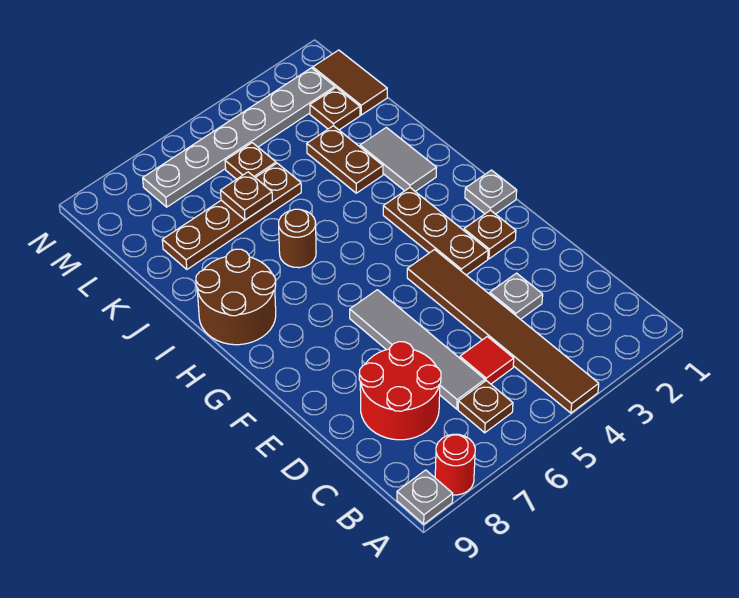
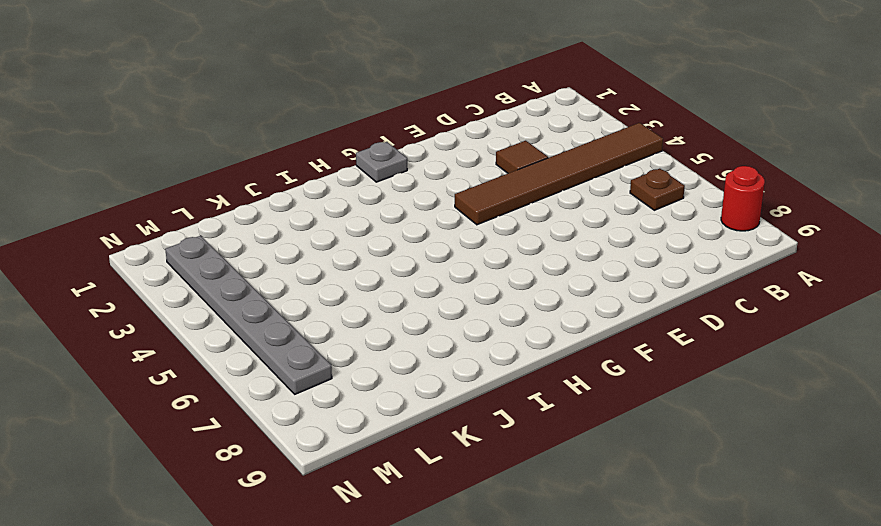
brown tile D3 level 1 -> grey plate D3 level 1
none -> grey plate A9 level 1
none -> red tile C5 level 1
none -> grey tile C6:F6 level 1

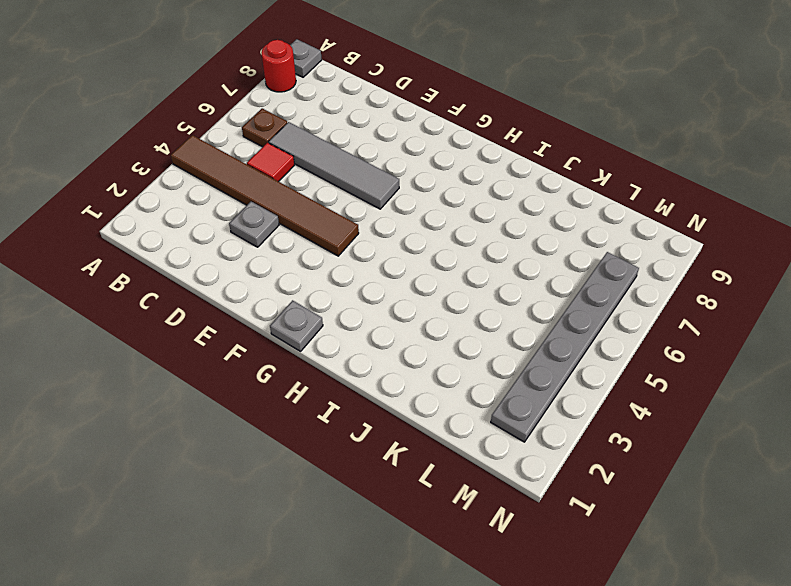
none -> red round brick C7:D8 level 1
none -> brown plate F2 level 1
none -> brown plate F3:H3 level 1

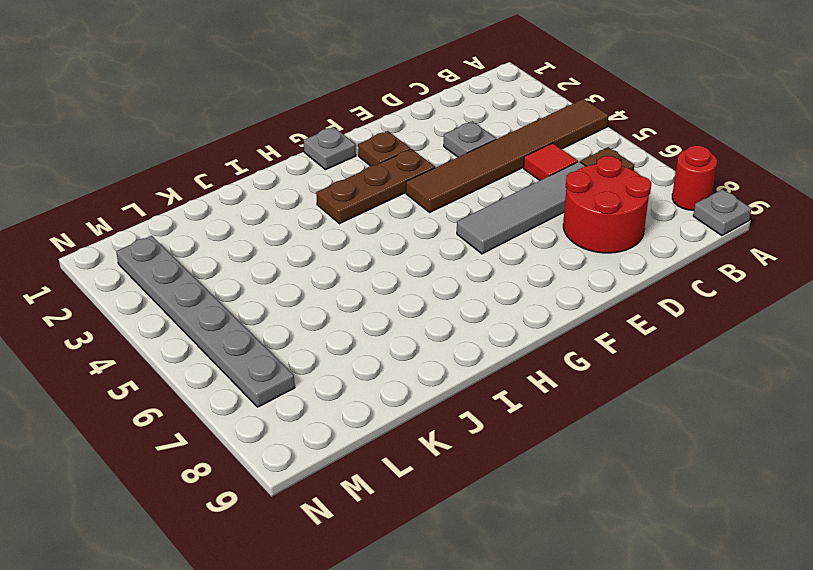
none -> brown round brick H8:I9 level 1
none -> grey tile I2:J2 level 1
none -> brown round brick I6 level 1

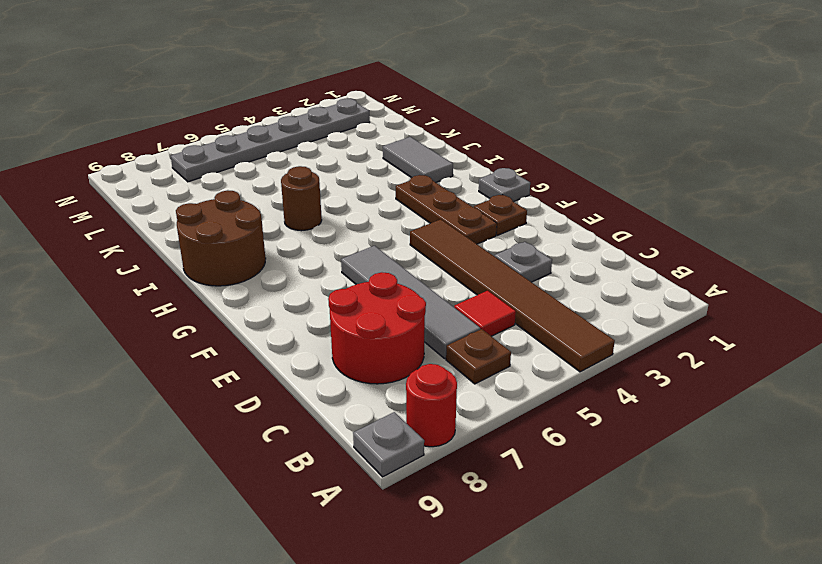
none -> brown plate J3:K3 level 1
none -> brown plate K5:K8 level 1
none -> brown tile L1:M1 level 1

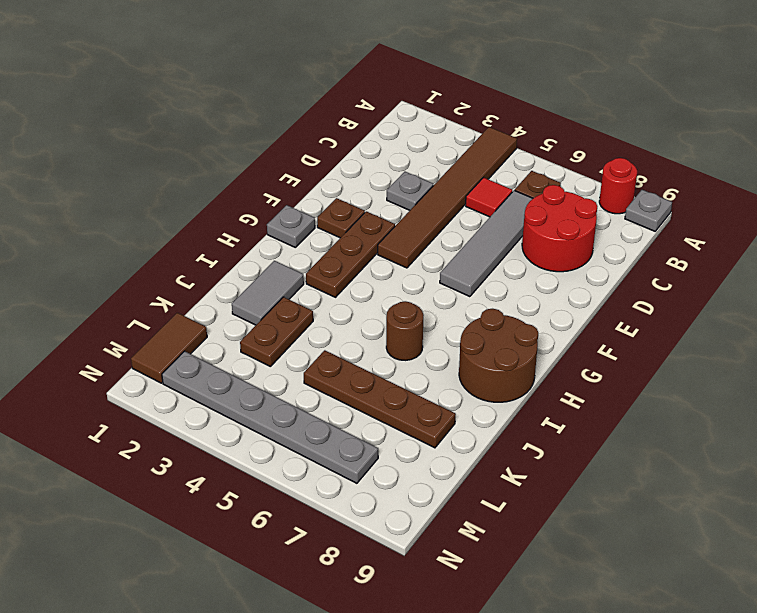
none -> brown plate L2 level 1
none -> brown plate L5 level 1
none -> brown plate K6 level 2

